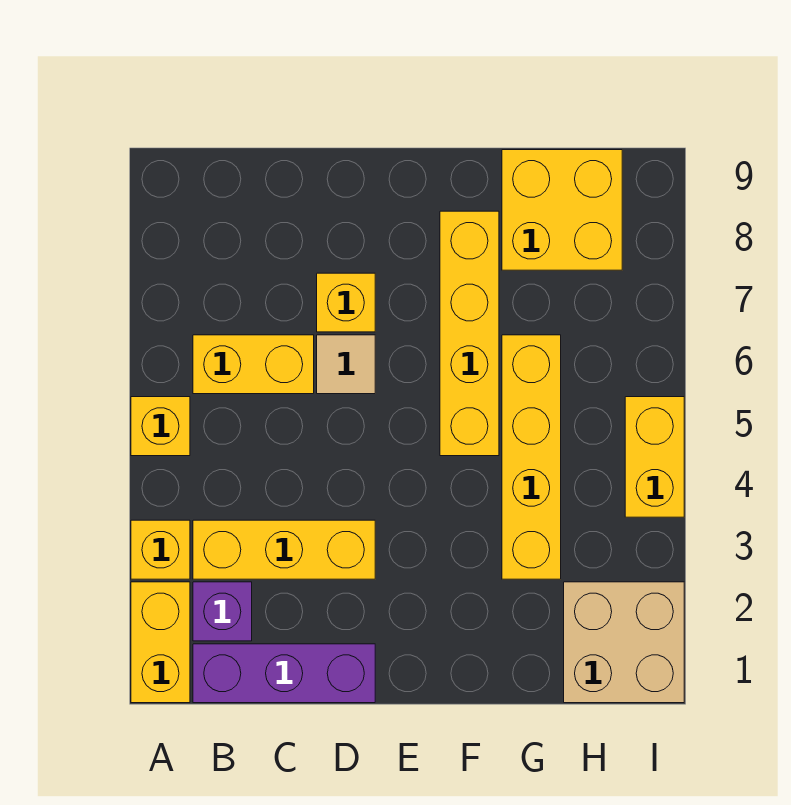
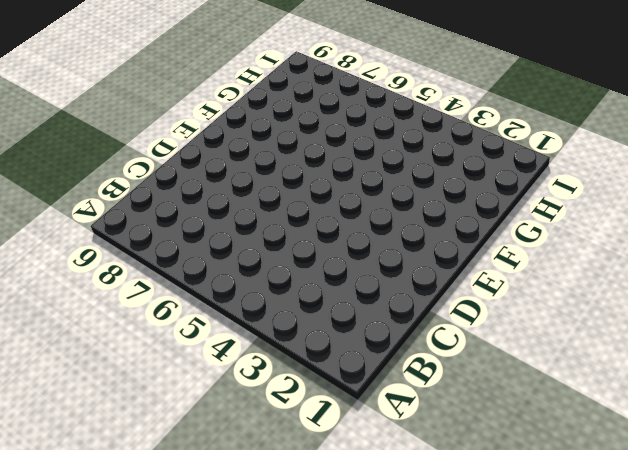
none -> yellow brick A1:A2 level 1
none -> yellow brick A3 level 1
none -> yellow brick A5 level 1

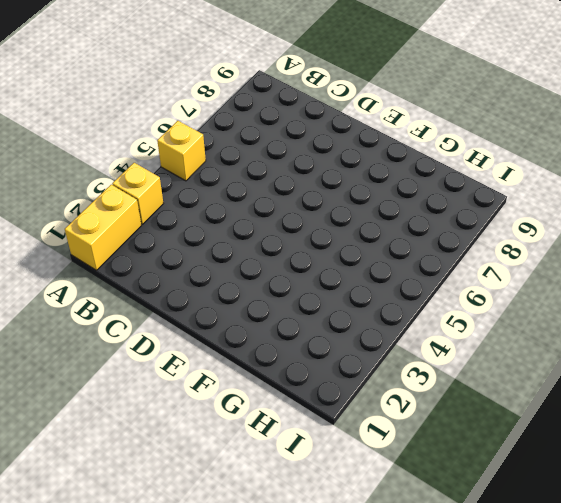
none -> purple brick B1:D1 level 1
none -> purple brick B2 level 1
none -> yellow brick B3:D3 level 1

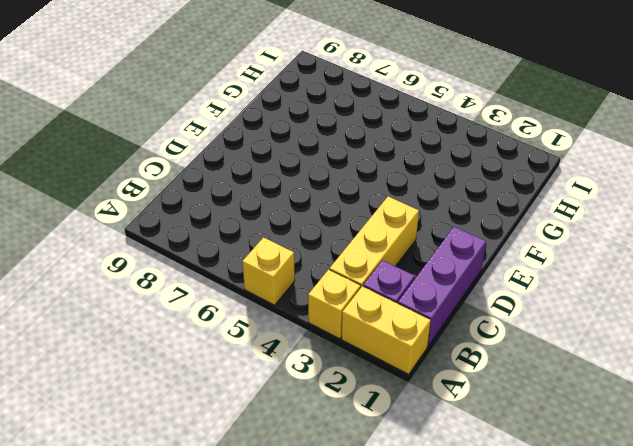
none -> yellow brick B6:C6 level 1
none -> tan tile D6 level 1
none -> yellow brick D7 level 1

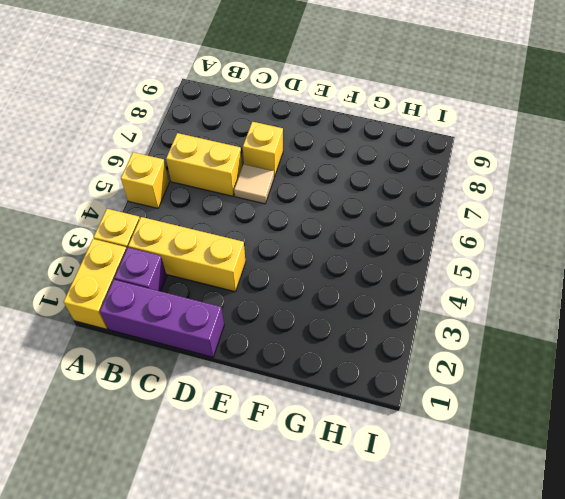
none -> yellow brick F5:F8 level 1
none -> yellow brick G3:G6 level 1
none -> yellow brick G8:H9 level 1

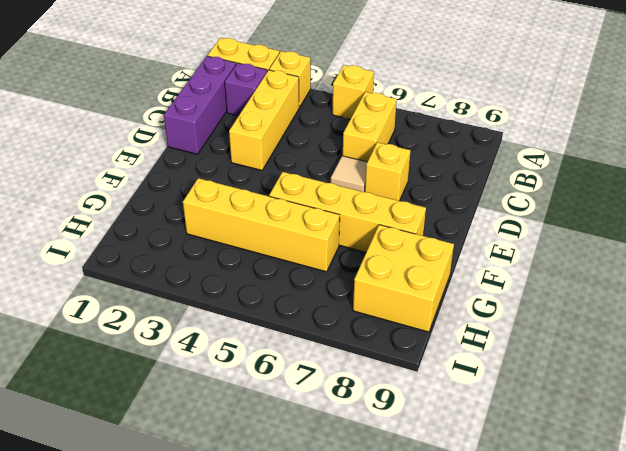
none -> tan brick H1:I2 level 1
none -> yellow brick I4:I5 level 1

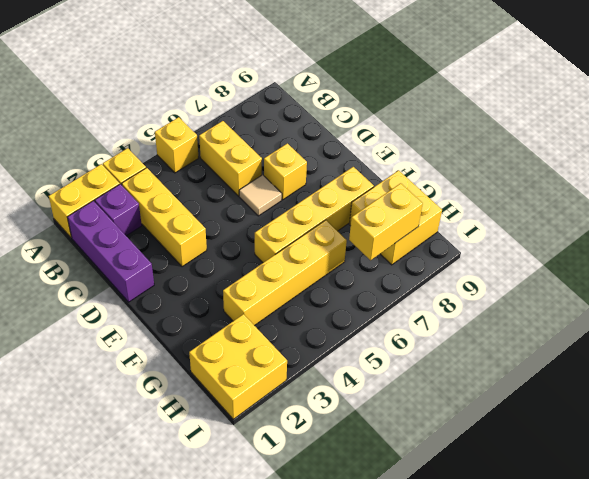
yellow brick H1:I2 level 1 -> tan brick H1:I2 level 1
yellow brick H7:H8 level 2 -> yellow brick I4:I5 level 1

